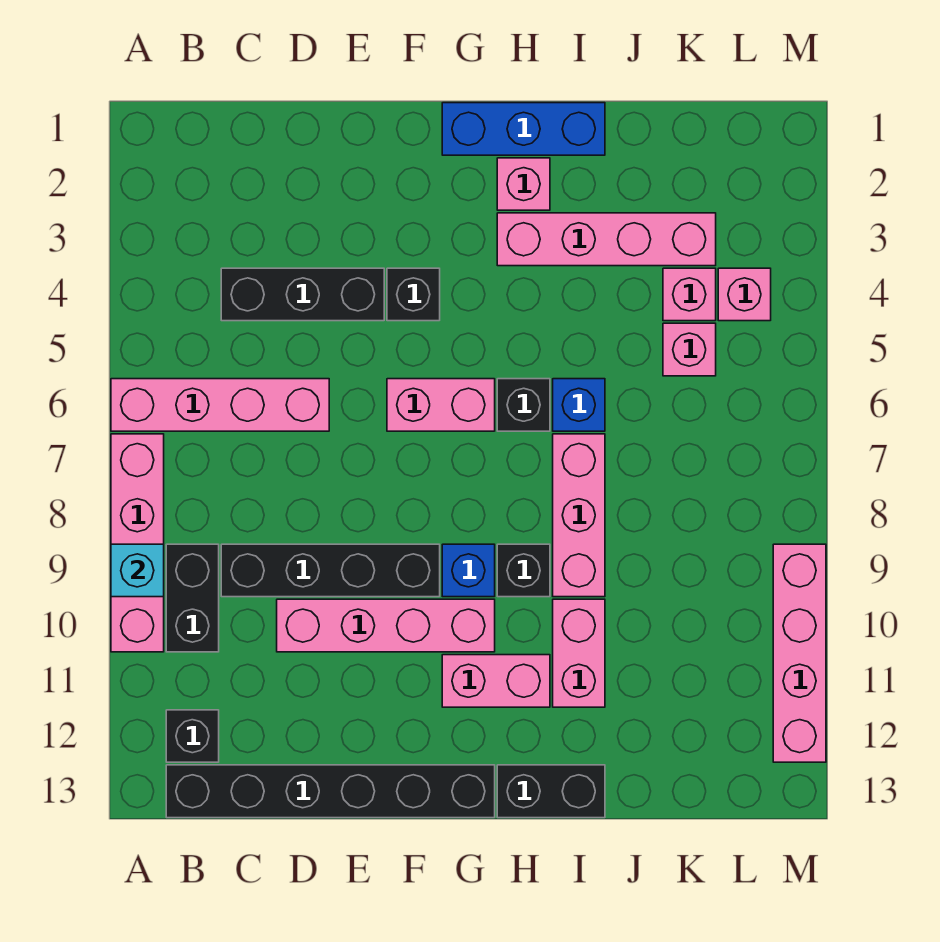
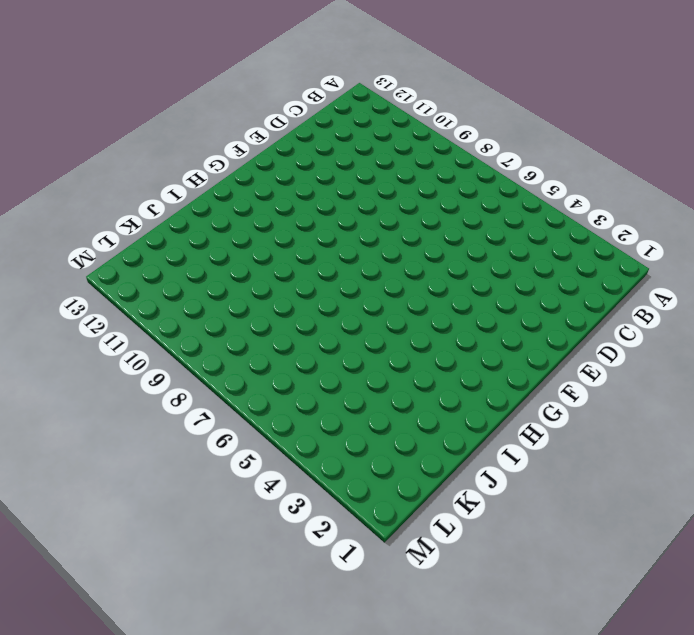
none -> pink brick A6:D6 level 1
none -> pink brick A7:A10 level 1
none -> black brick B9:B10 level 1

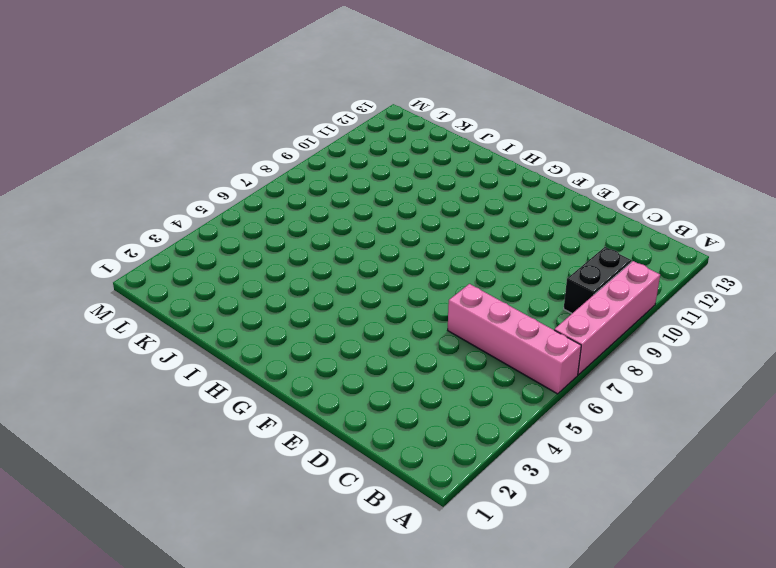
none -> black brick B12 level 1
none -> black brick B13:G13 level 1
none -> black brick C4:E4 level 1

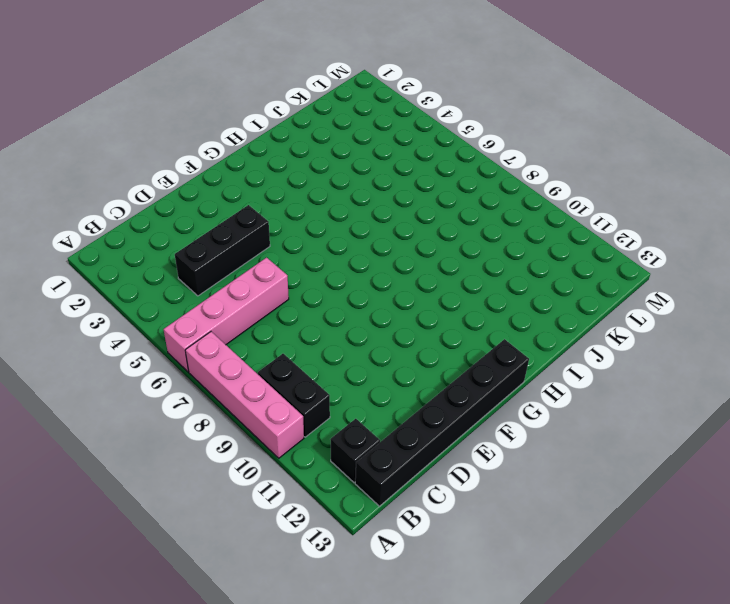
none -> black brick C9:F9 level 1
none -> pink brick D10:G10 level 1
none -> black brick F4 level 1

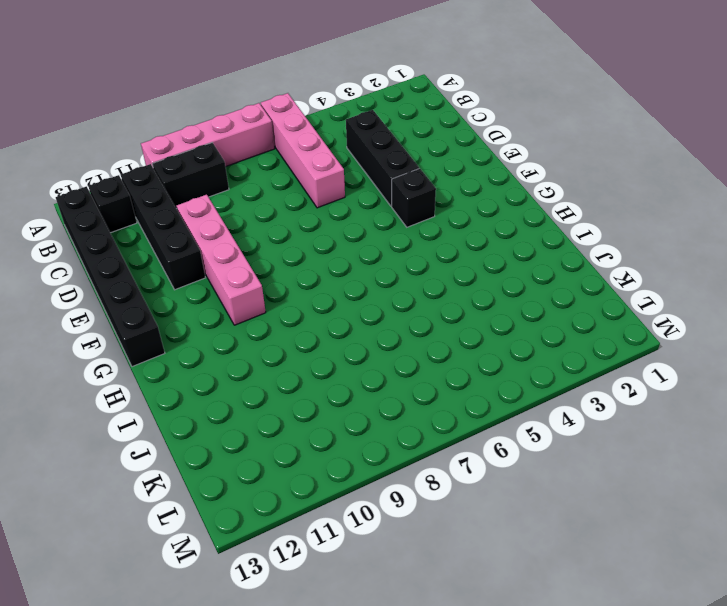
black brick B11:E11 level 1 -> black brick C9:F9 level 1
none -> pink brick F6:G6 level 1
none -> blue brick G1:I1 level 1
none -> blue brick G9 level 1

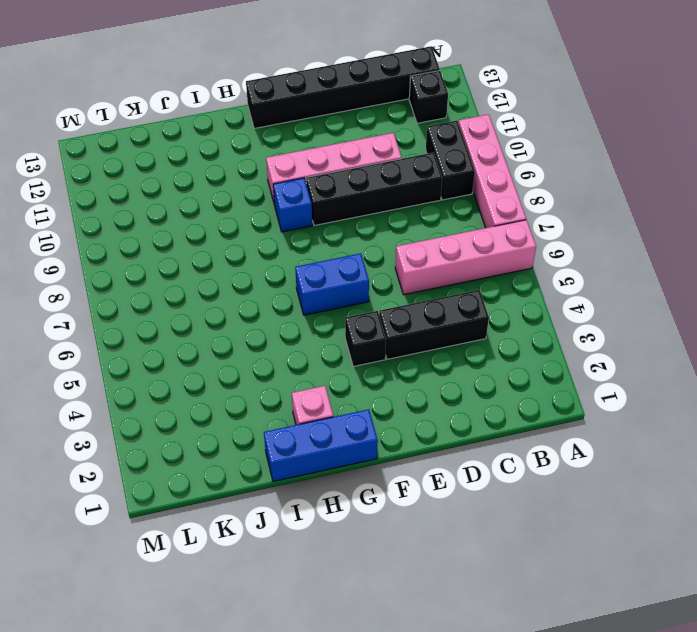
blue brick F6:G6 level 1 -> pink brick F6:G6 level 1
none -> pink brick G11:H11 level 1
none -> pink brick H3:K3 level 1
none -> black brick H6 level 1

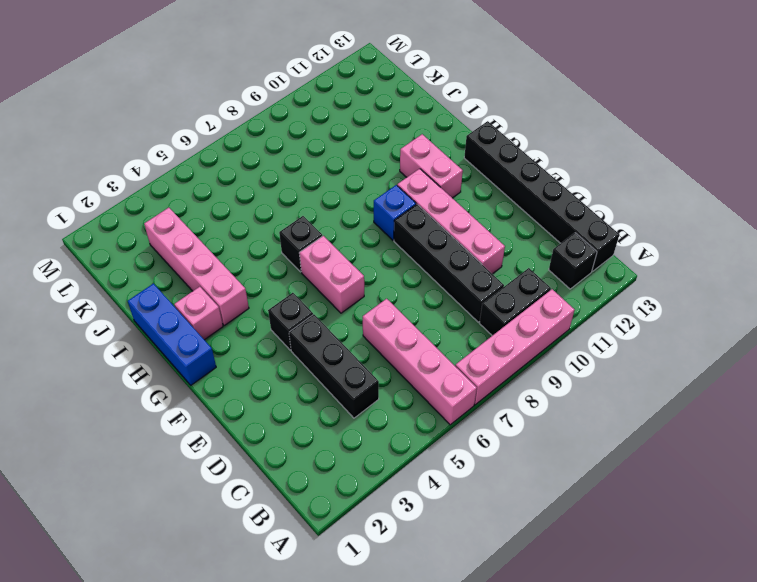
none -> black brick H9 level 1
none -> black brick H13:I13 level 1
none -> blue brick I6 level 1

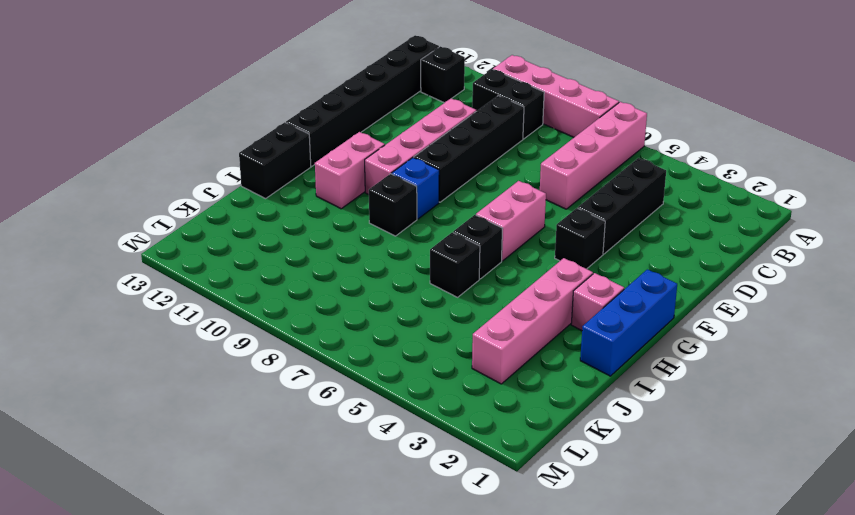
black brick I6 level 1 -> blue brick I6 level 1
none -> pink brick I7:I9 level 1
none -> pink brick I10:I11 level 1
none -> pink brick K4 level 1

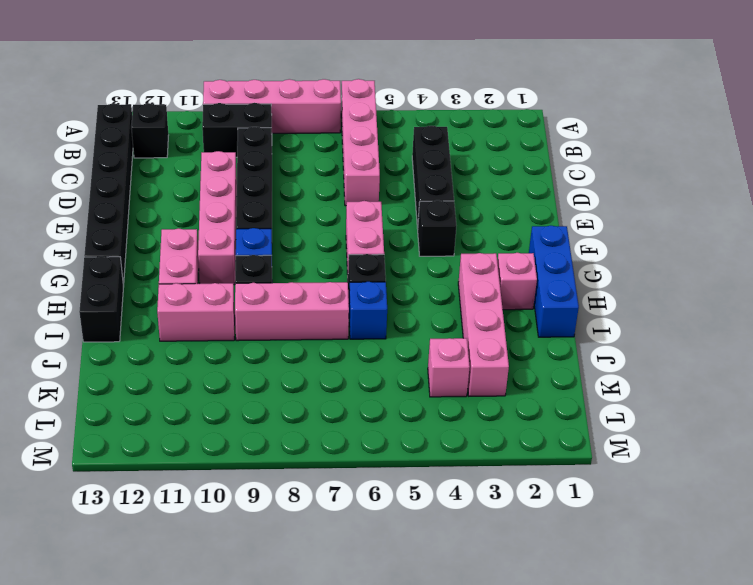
none -> pink brick K5 level 1
none -> pink brick L4 level 1
none -> pink brick M9:M12 level 1

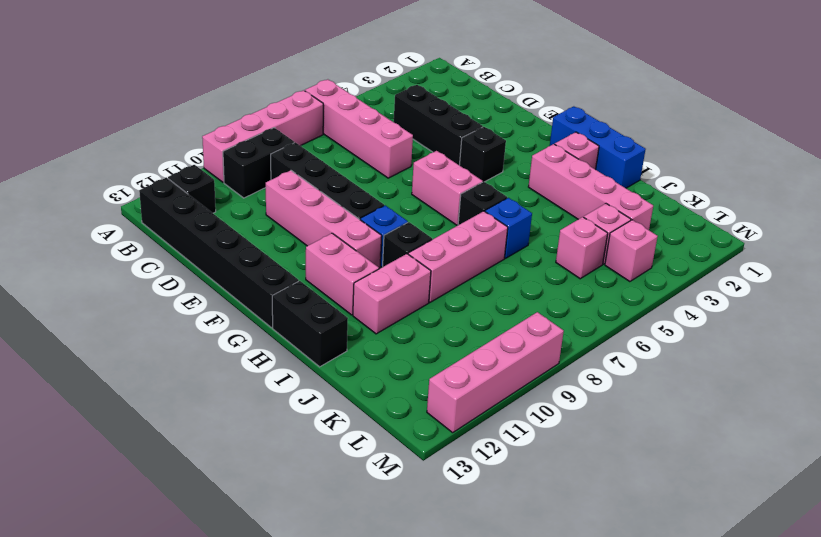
none -> cyan brick A9 level 2

